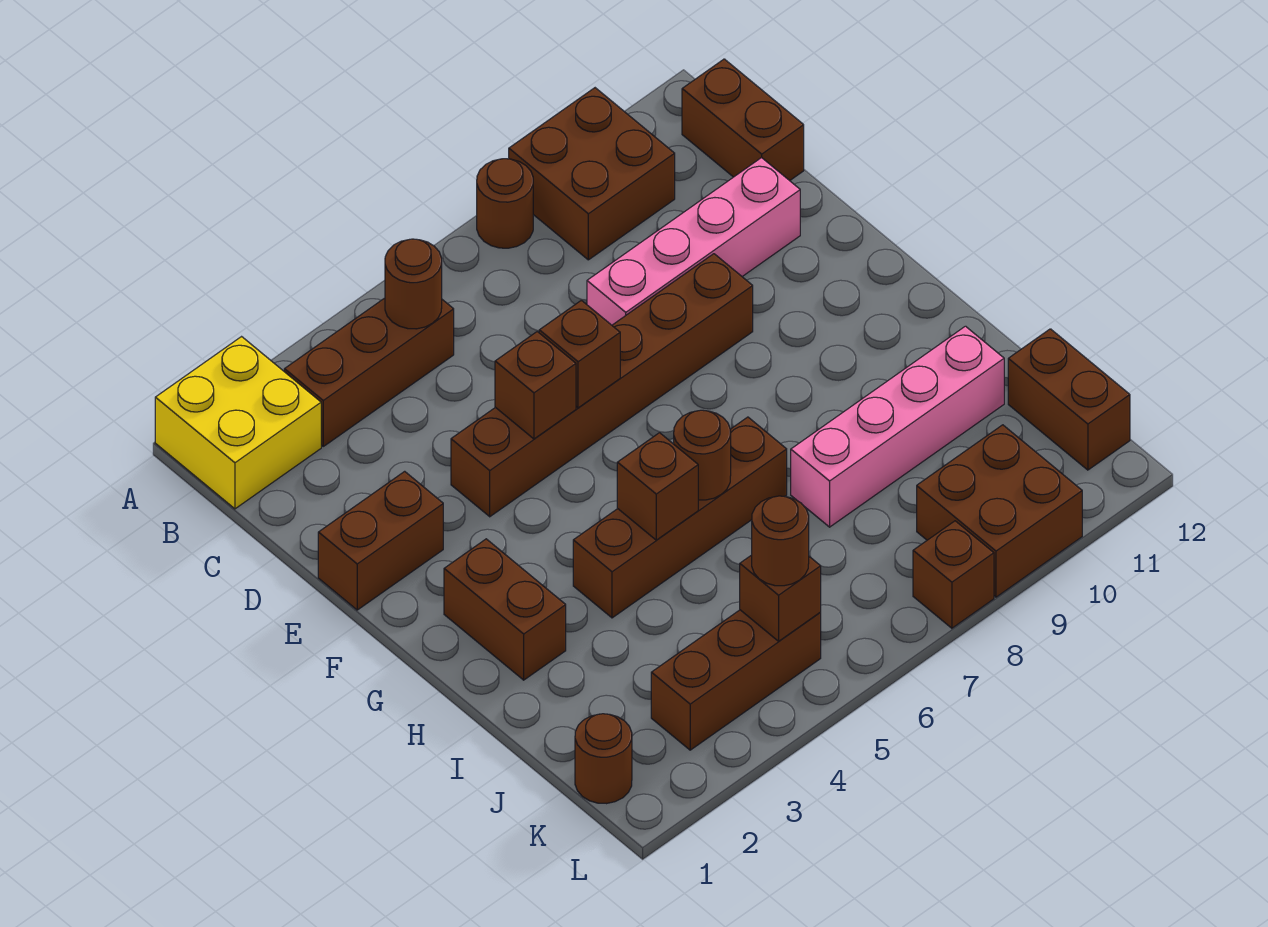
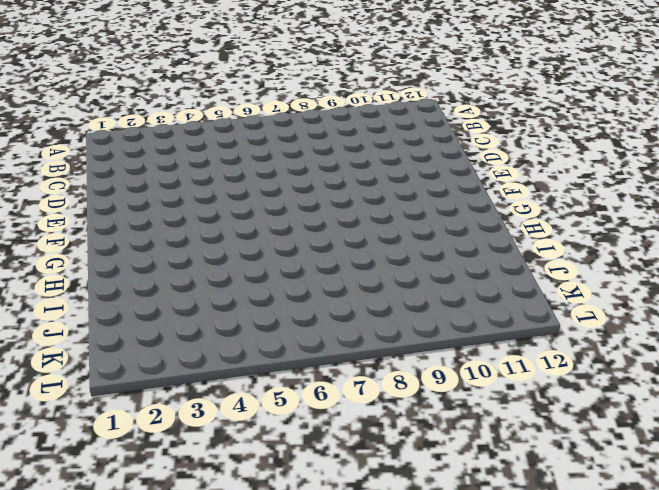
none -> yellow brick A1:B2 level 1
none -> brown round brick A8 level 1
none -> brown brick A9:B10 level 1

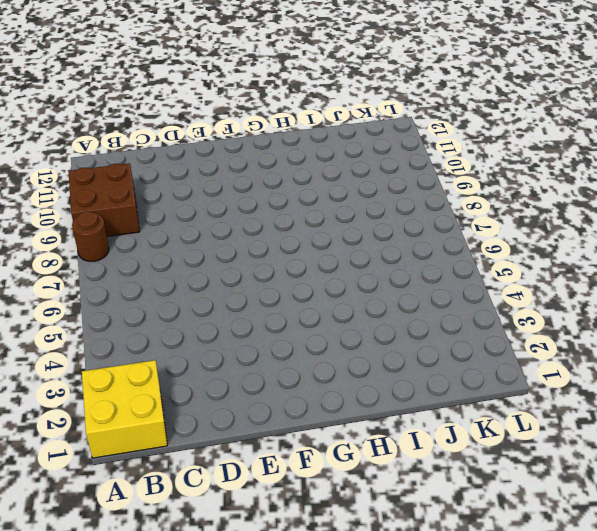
none -> brown brick B3:B5 level 1
none -> brown brick B12:C12 level 1
none -> pink brick D8:D11 level 1

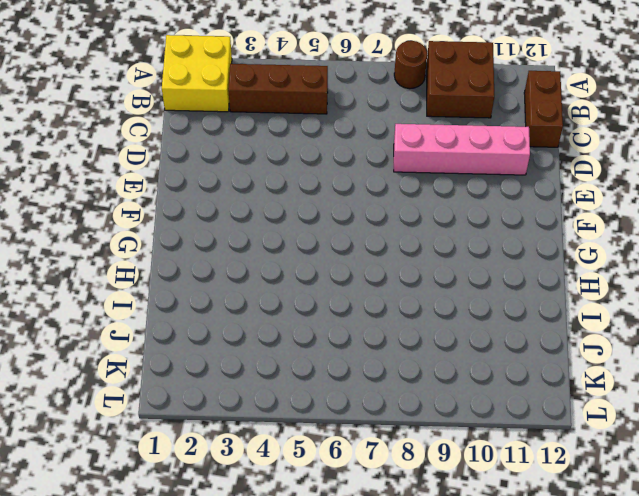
none -> brown brick E1:E2 level 1
none -> brown brick E4:E9 level 1
none -> brown brick G2:H2 level 1

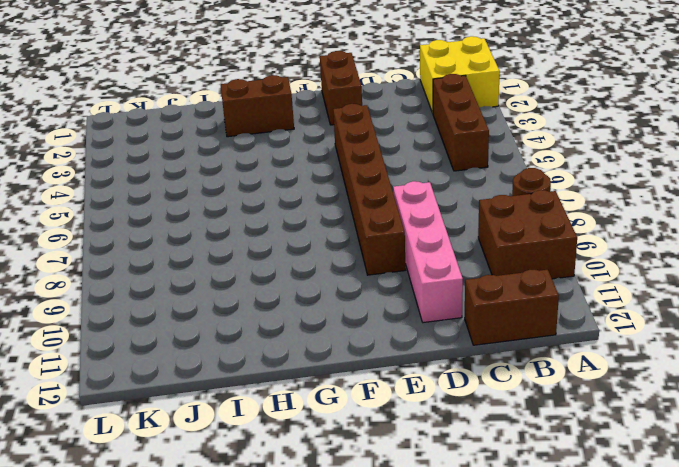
none -> brown brick H4:H7 level 1
none -> pink brick I8:I11 level 1
none -> brown brick J12:K12 level 1

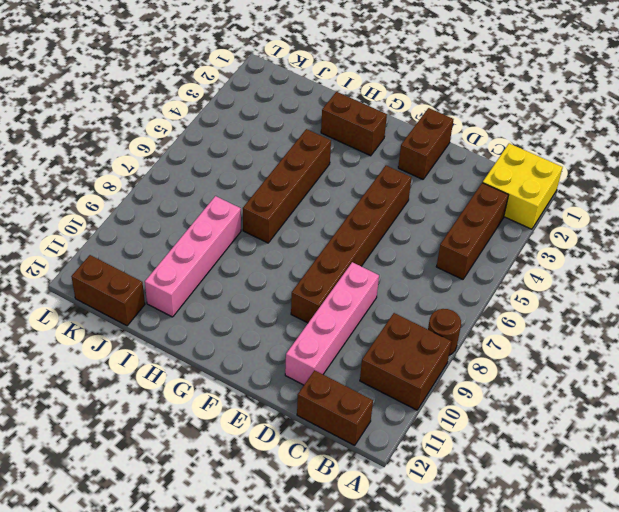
none -> brown round brick K1 level 1
none -> brown brick K3:K5 level 1
none -> brown brick K9:L10 level 1

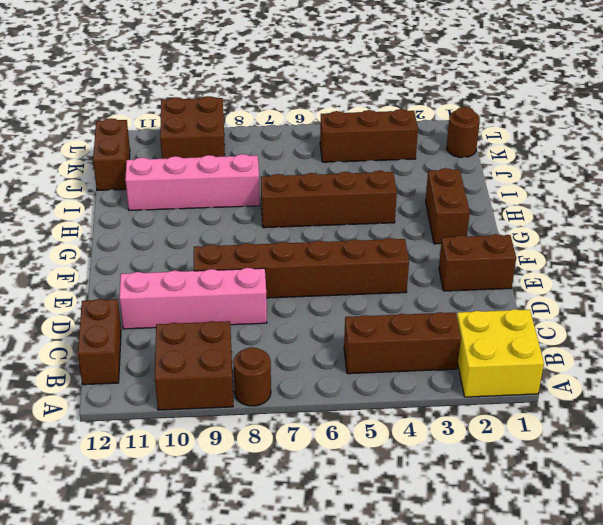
none -> brown brick L8 level 1
none -> brown round brick B5 level 2
none -> brown brick E5 level 2

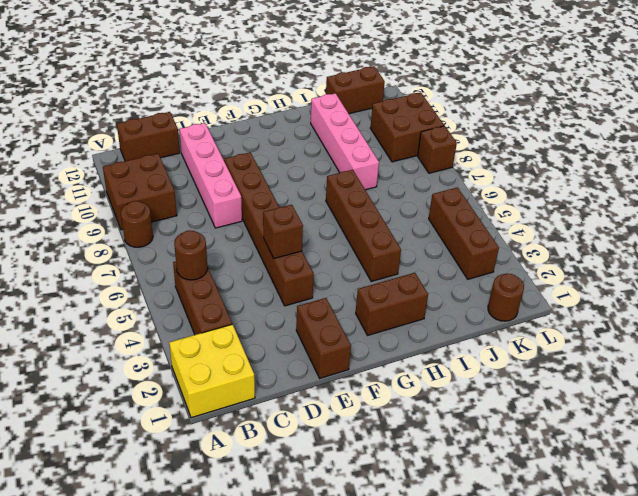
none -> brown brick E6 level 2
none -> brown brick H5 level 2
none -> brown round brick H6 level 2

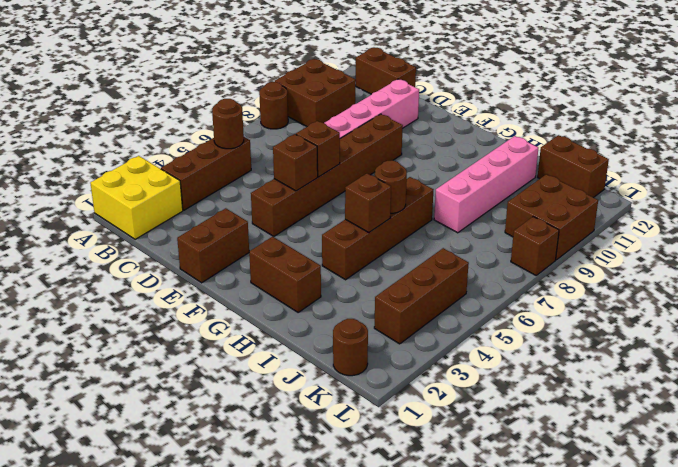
none -> brown brick K5 level 2
none -> brown round brick K5 level 3

